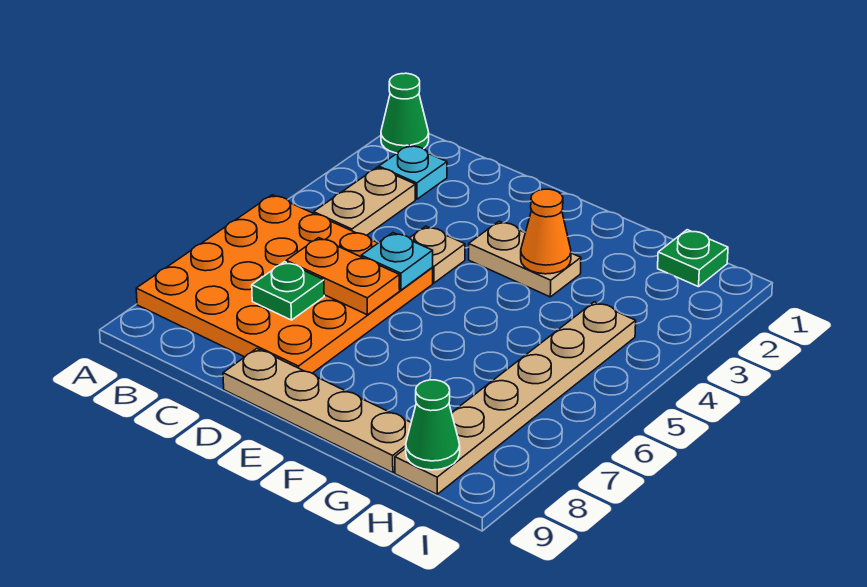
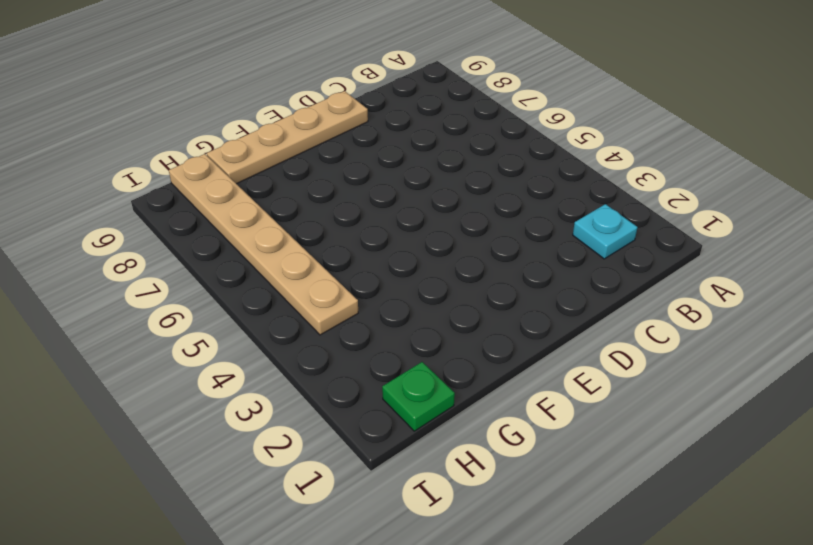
none -> green cone A1 level 1
none -> orange plate A5:D8 level 1
none -> tan plate B3:B4 level 1

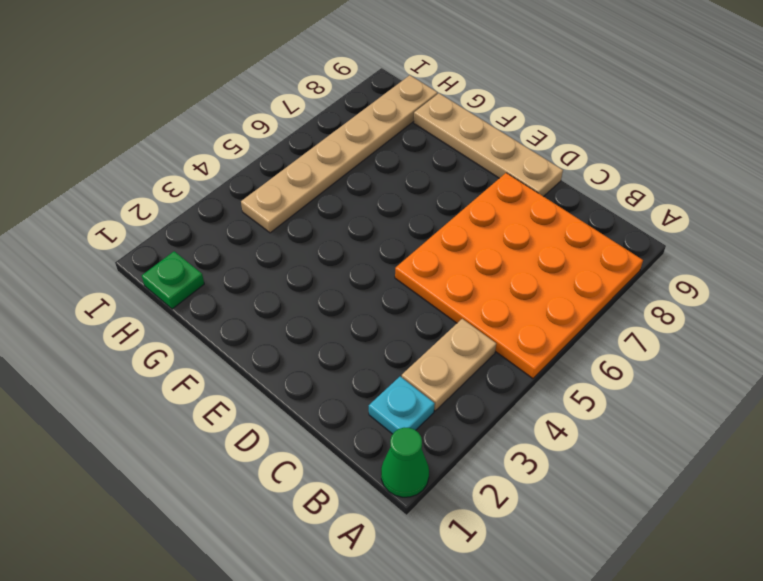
none -> tan plate D4 level 1
none -> tan plate E3:F3 level 1
none -> orange plate C6:D6 level 2

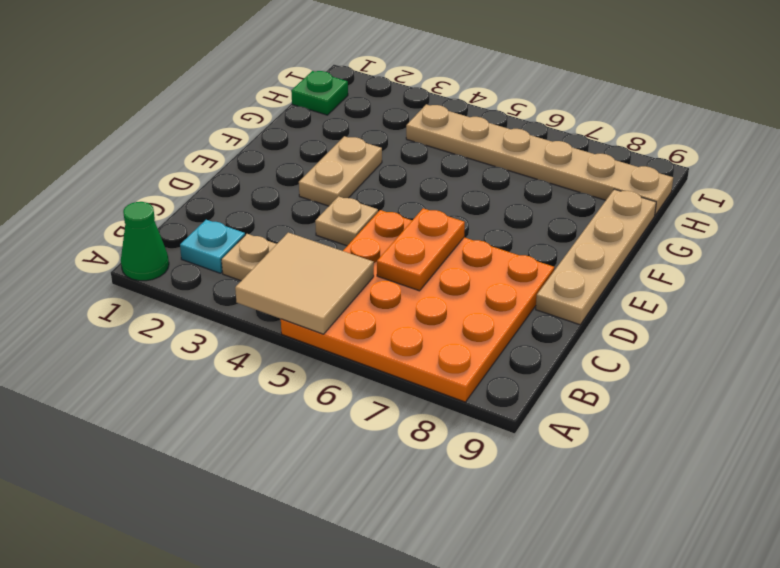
tan tile A4:B5 level 2 -> none
none -> green plate C7 level 2
none -> cyan plate D5 level 2
none -> orange cone F3 level 2

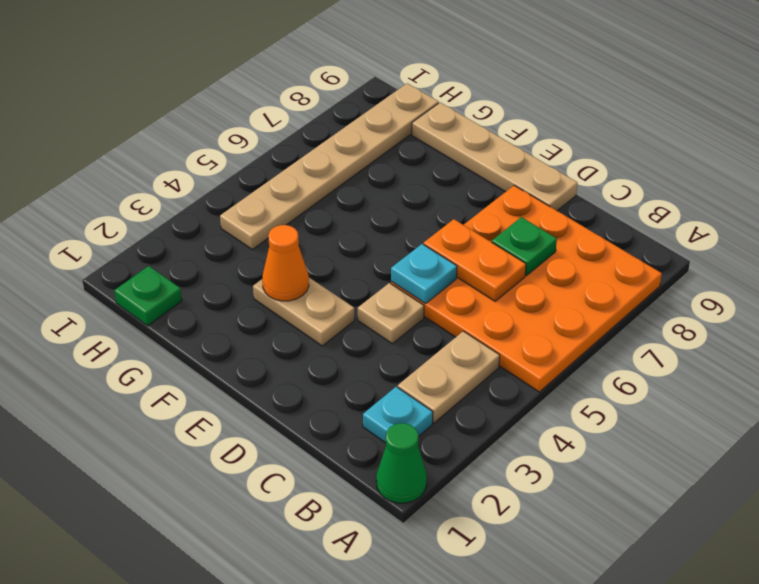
none -> green cone H9 level 2

